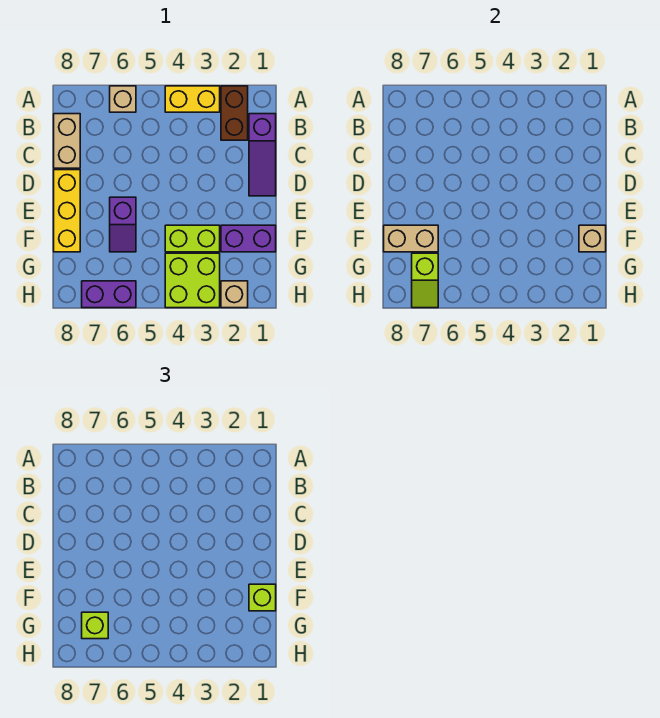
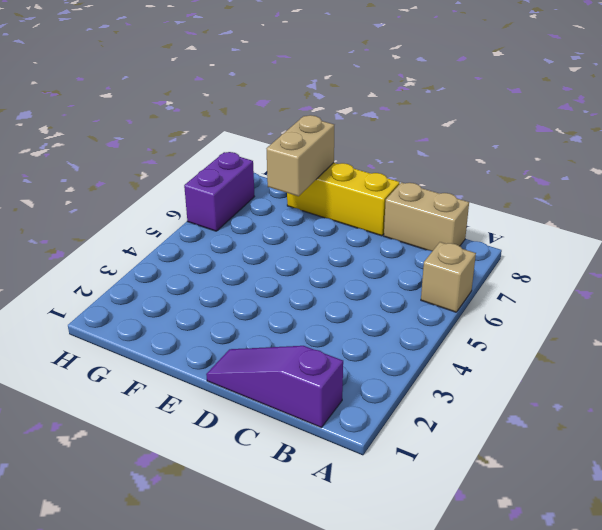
none -> brown brick A2:B2 level 1
none -> yellow brick A3:A4 level 1
none -> purple slope E6:F6 level 1 top E

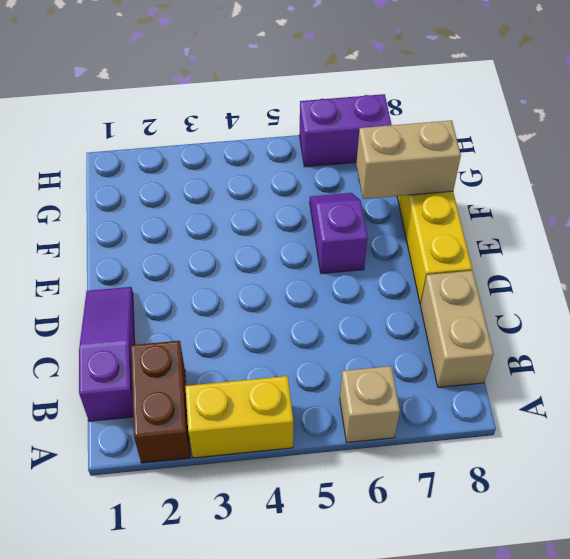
none -> purple brick F1:F2 level 1
none -> lime brick F3:F4 level 1
none -> lime brick G3:H4 level 1

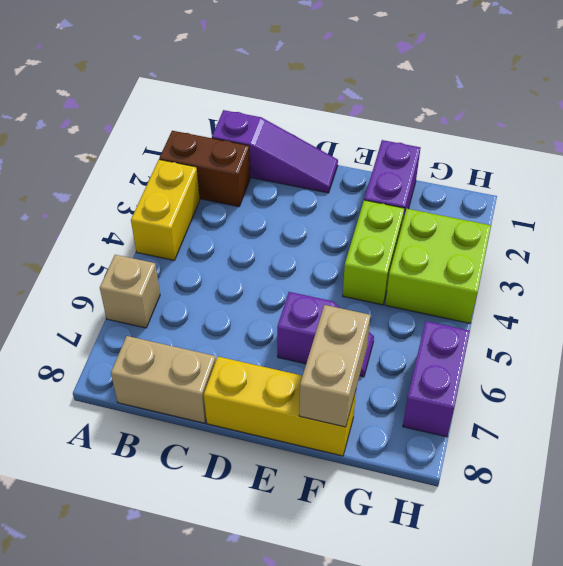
none -> tan brick H2 level 1
none -> tan brick F1 level 2
none -> lime slope G7:H7 level 2 top G

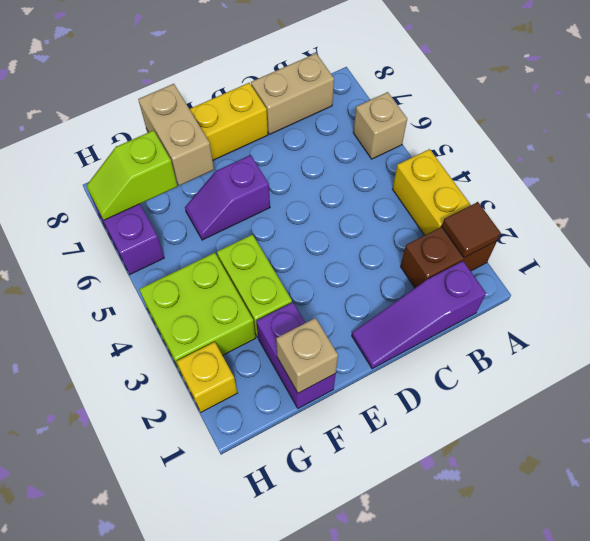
brown tile A2 level 2 -> none
yellow brick H2 level 1 -> tan brick H2 level 1
none -> lime brick F1 level 3
none -> lime brick G7 level 3

